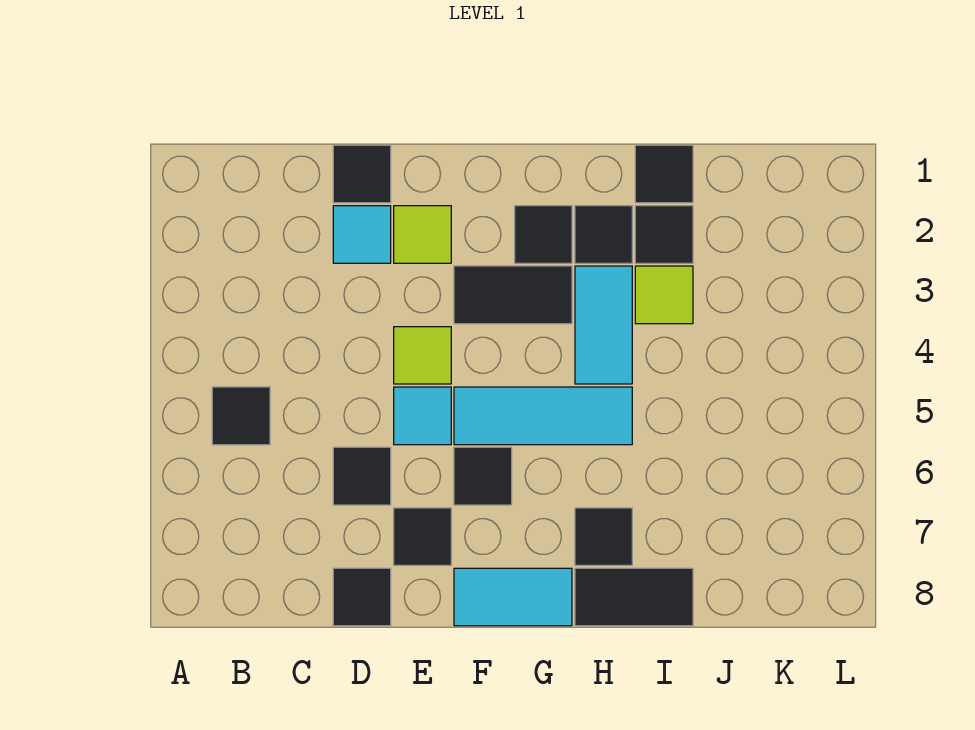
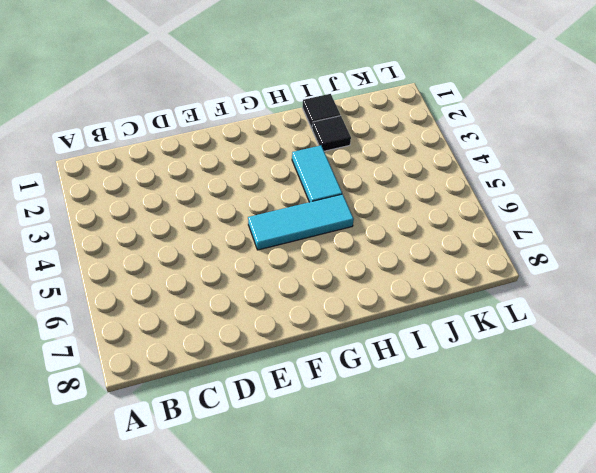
none -> black tile B5 level 1
none -> black tile D1 level 1
none -> cyan tile D2 level 1

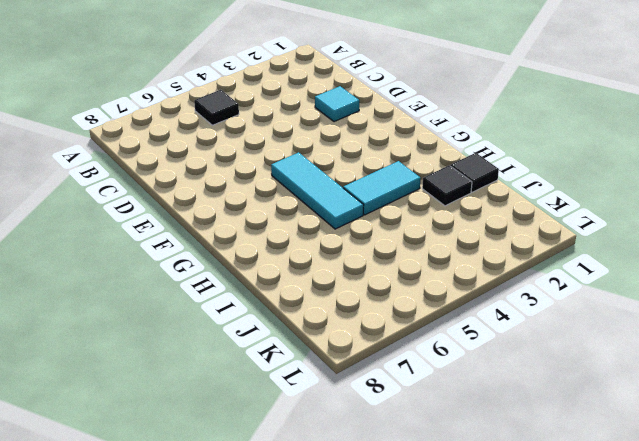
none -> black tile D1 level 1
none -> black tile D6 level 1
none -> black tile D8 level 1

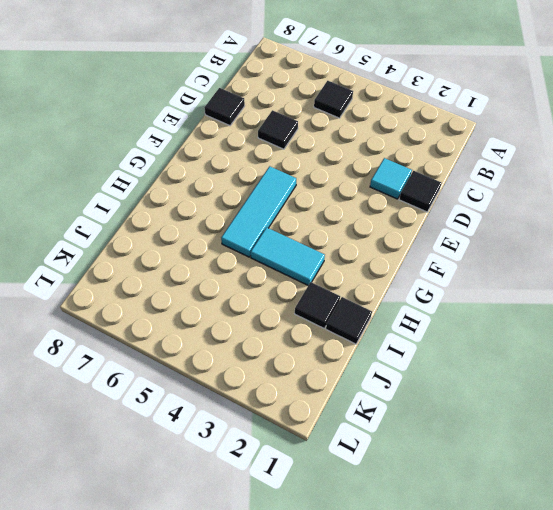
none -> lime tile E2 level 1
none -> lime tile E4 level 1
none -> cyan tile E5 level 1

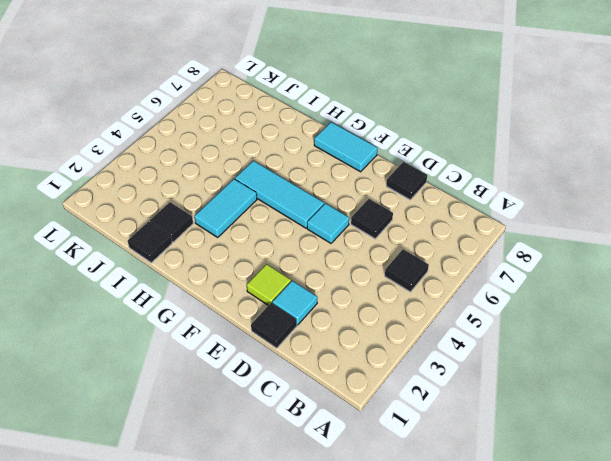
none -> lime tile E4 level 1
none -> black tile E7 level 1
none -> black tile F3:G3 level 1

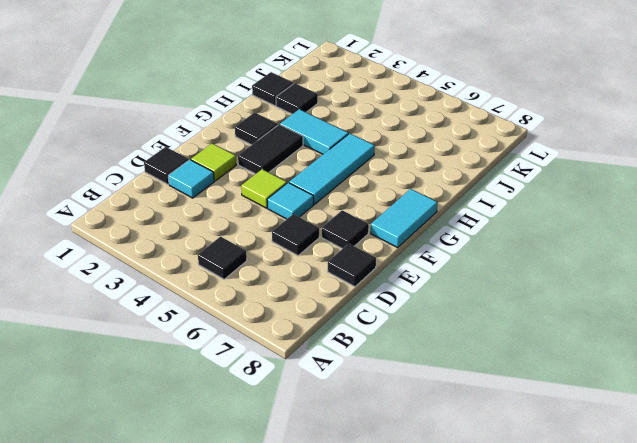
none -> black tile F6 level 1
none -> black tile H2 level 1
none -> black tile H7 level 1

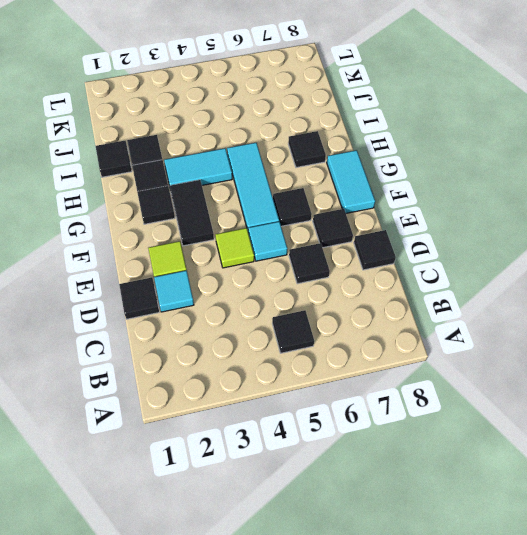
none -> black tile H8:I8 level 1
none -> lime tile I3 level 1

